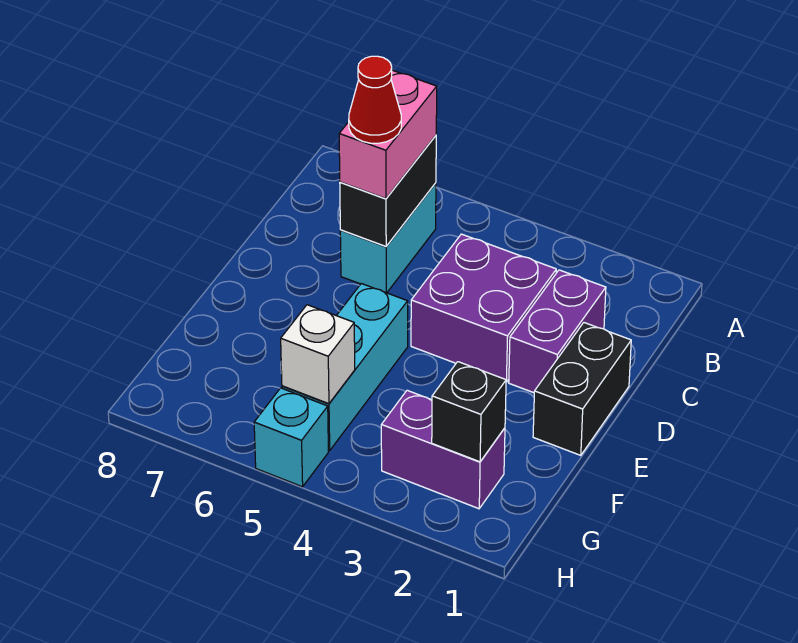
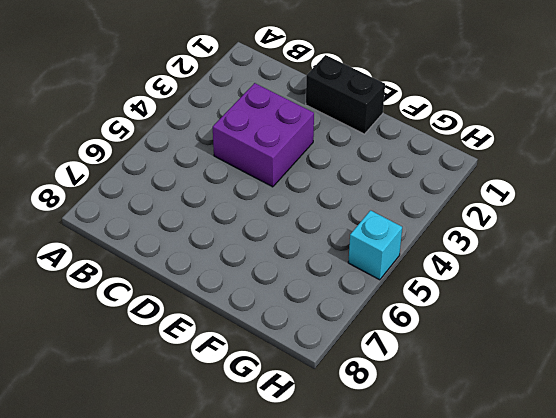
none -> cyan brick B6:C6 level 1
none -> purple brick C2:D2 level 1
none -> cyan brick E5:G5 level 1

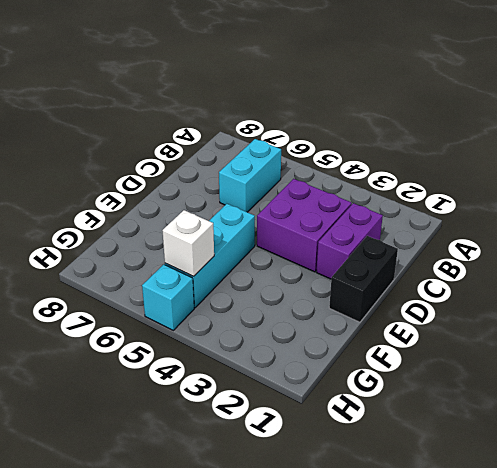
none -> purple brick G2:G3 level 1
none -> black brick B6:C6 level 2
none -> black brick G2 level 2

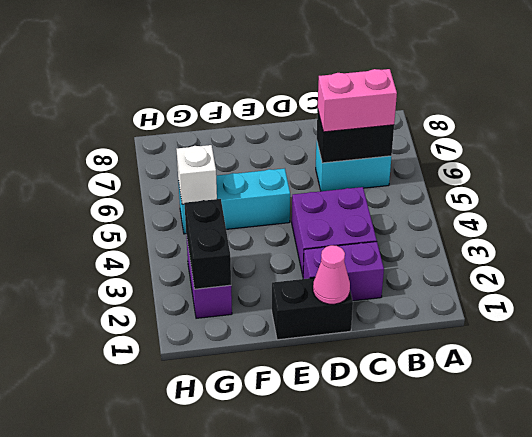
pink cone D1 level 2 -> none
black brick G2:G3 level 2 -> black brick G2 level 2
none -> cyan brick H5 level 1
none -> red cone C6 level 4

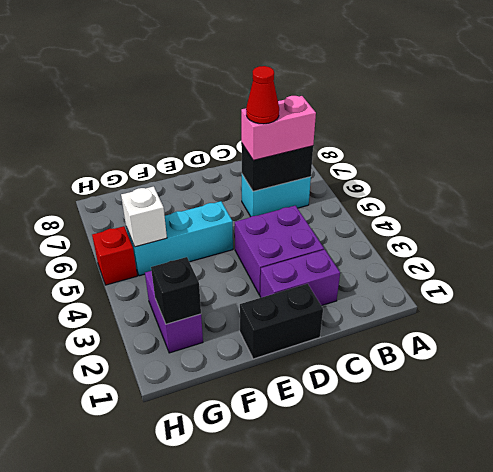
red brick H5 level 1 -> cyan brick H5 level 1

